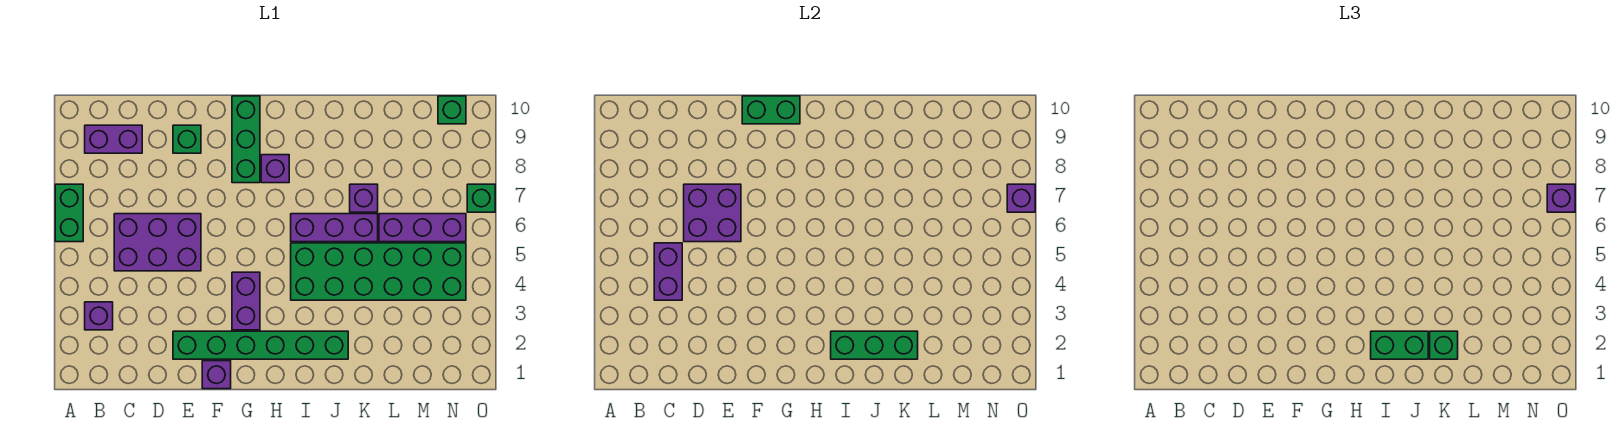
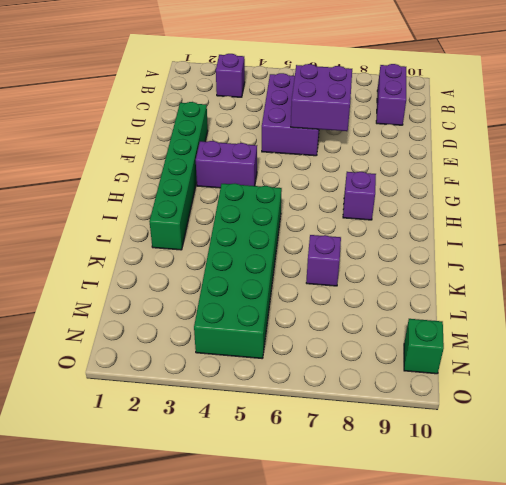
none -> green brick A6:A7 level 1
none -> green brick E9 level 1
none -> purple brick F1 level 1

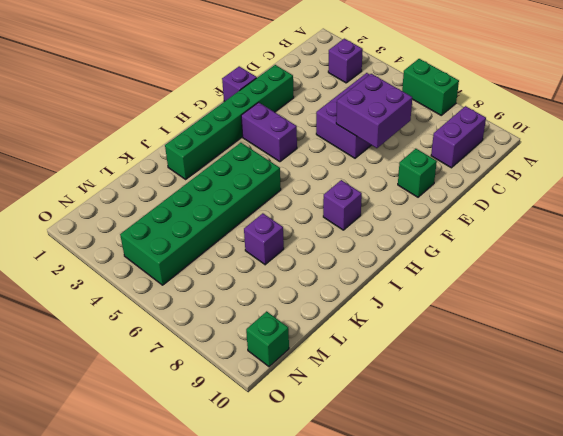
none -> green brick G8:G10 level 1
none -> purple brick I6:K6 level 1
none -> purple brick L6:N6 level 1

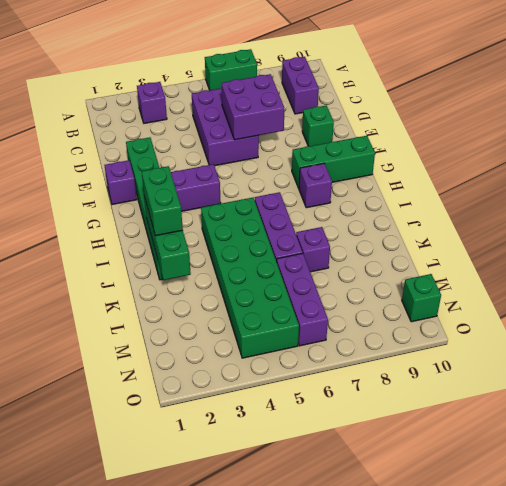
none -> green brick O7 level 1
none -> purple brick C4:C5 level 2
none -> green brick F10:G10 level 2

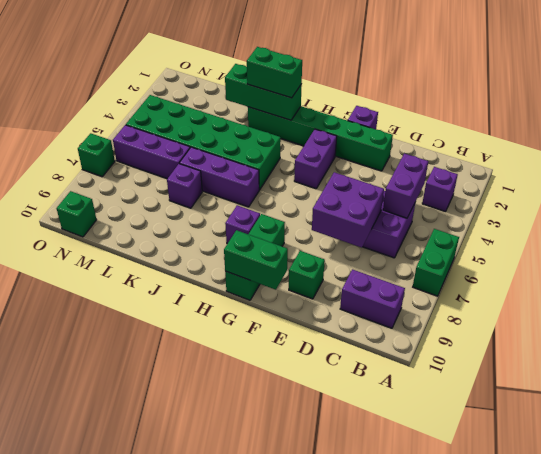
none -> purple brick O7 level 2
none -> green brick K2 level 3
none -> purple brick O7 level 3

